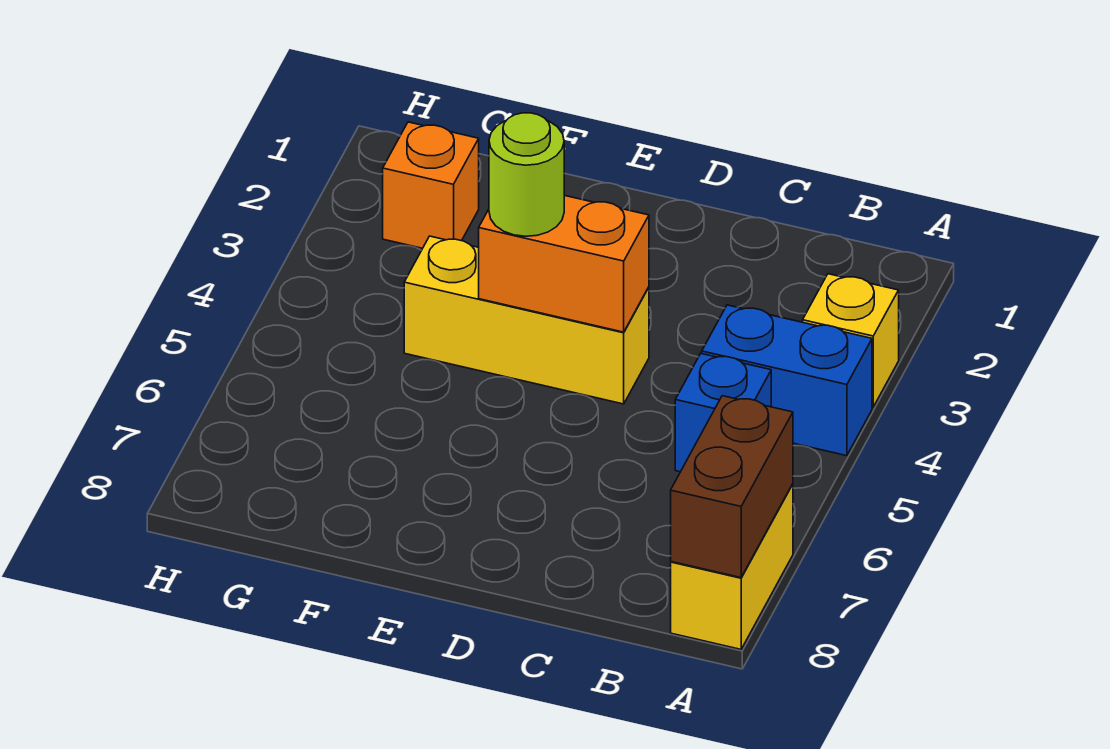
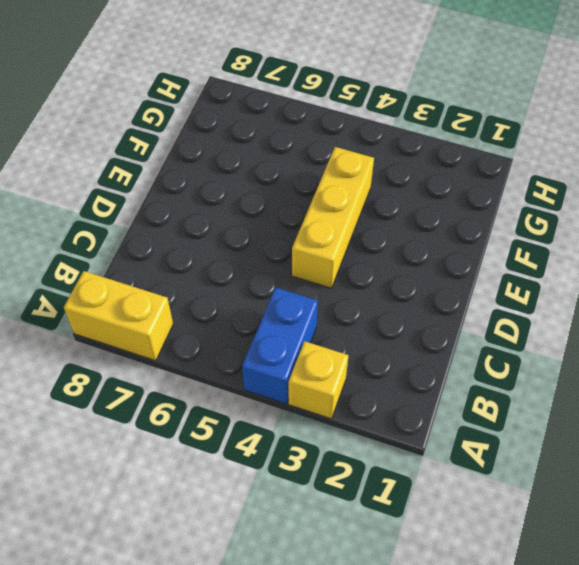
none -> blue brick B5 level 1
none -> orange brick G2 level 1

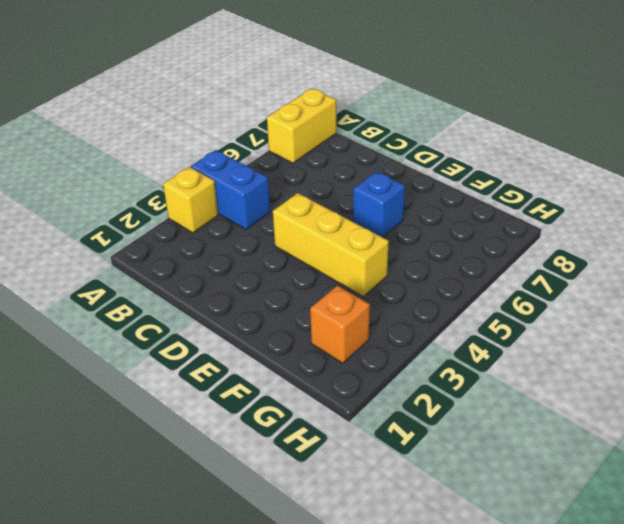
blue brick E6 level 1 -> blue brick B5 level 1
none -> brown brick A7:A8 level 2
none -> orange brick D4:E4 level 2

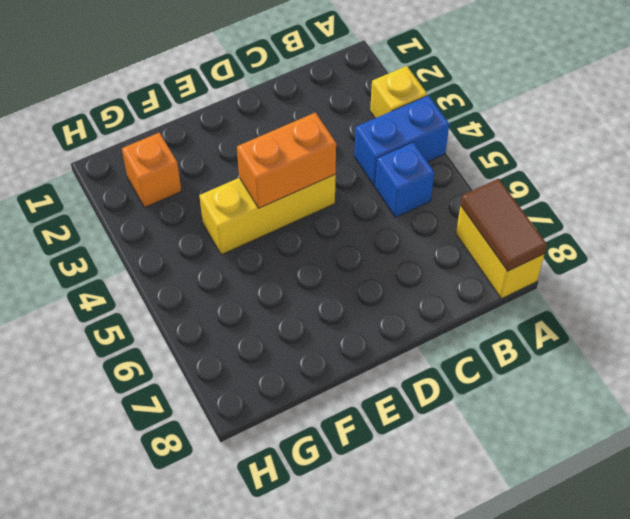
brown tile A7:A8 level 2 -> brown brick A7:A8 level 2
none -> lime round brick E4 level 3

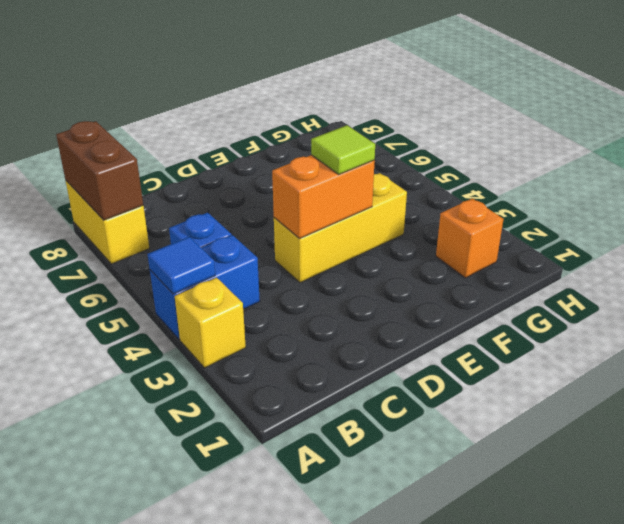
blue tile A4 level 2 -> none
lime tile E4 level 3 -> lime round brick E4 level 3

